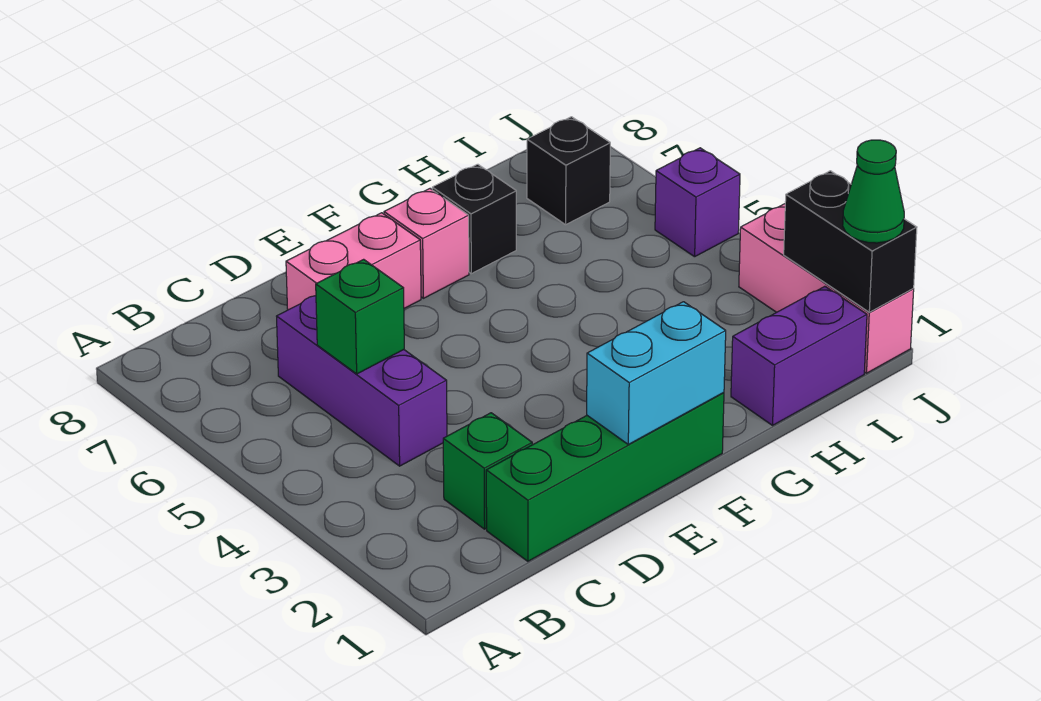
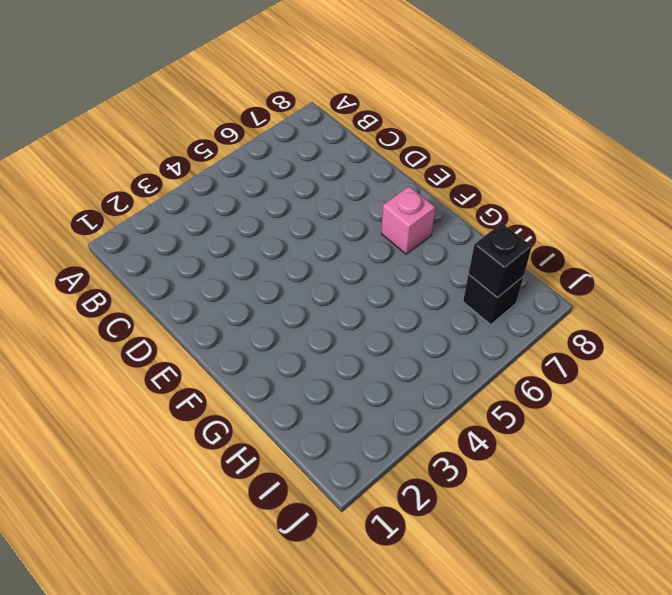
black brick I7 level 2 -> black brick G7 level 1
none -> green brick C1:F1 level 1
none -> green brick C2 level 1
none -> purple brick C4:C6 level 1

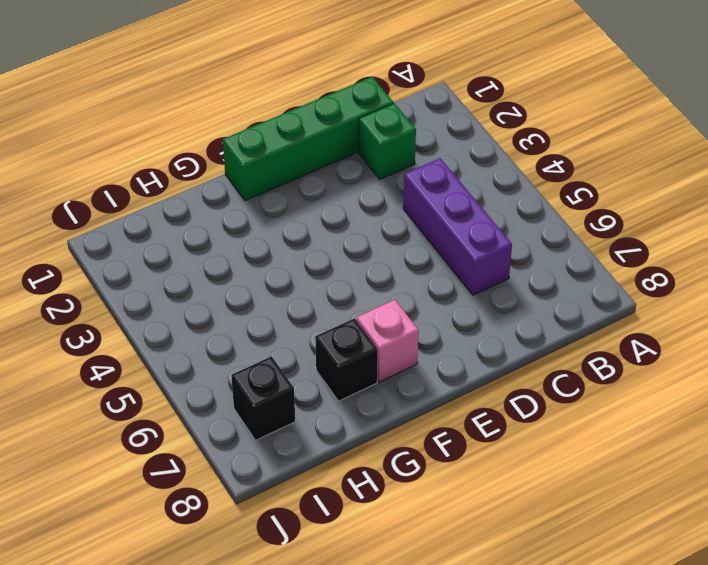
none -> pink brick D7:E7 level 1
none -> purple brick H1:I1 level 1
none -> pink brick J1:J3 level 1

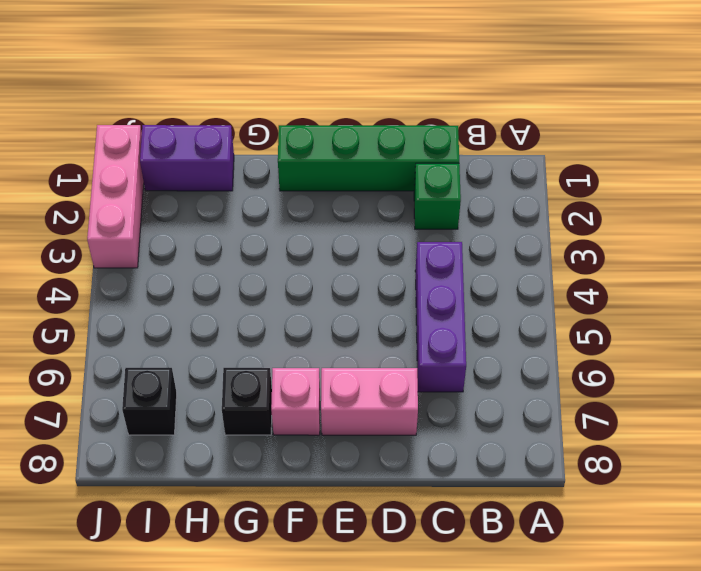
none -> purple brick J5 level 1
none -> green brick C5 level 2
none -> cyan brick E1:F1 level 2

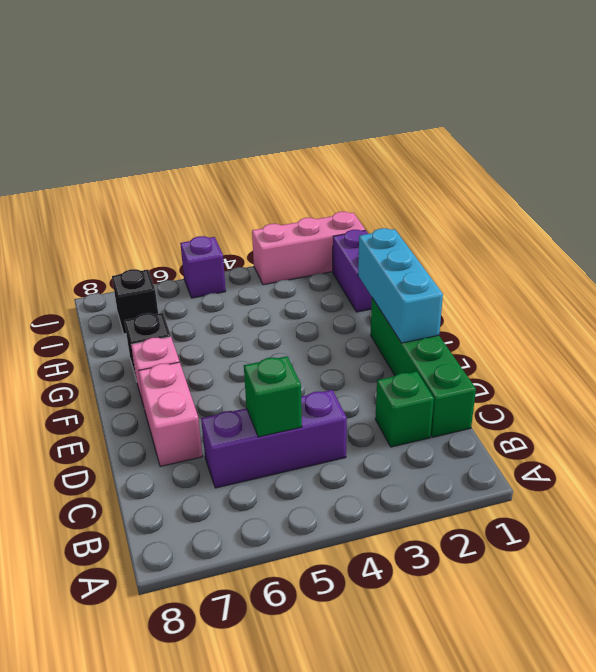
cyan brick E1:G1 level 2 -> cyan brick E1:F1 level 2
none -> black brick J1:J2 level 2
none -> green cone J1 level 3

